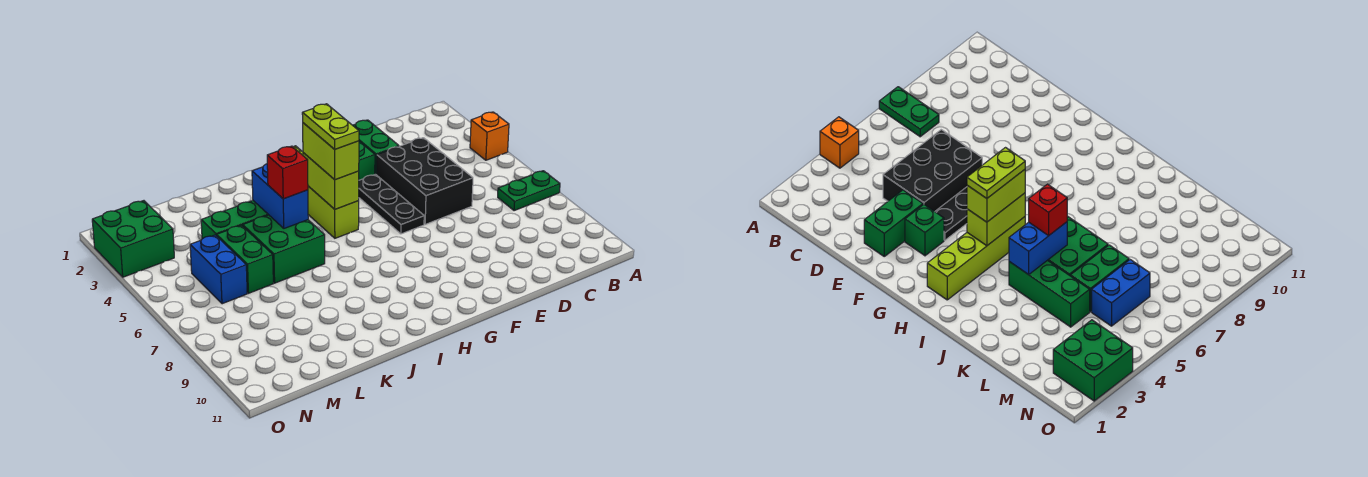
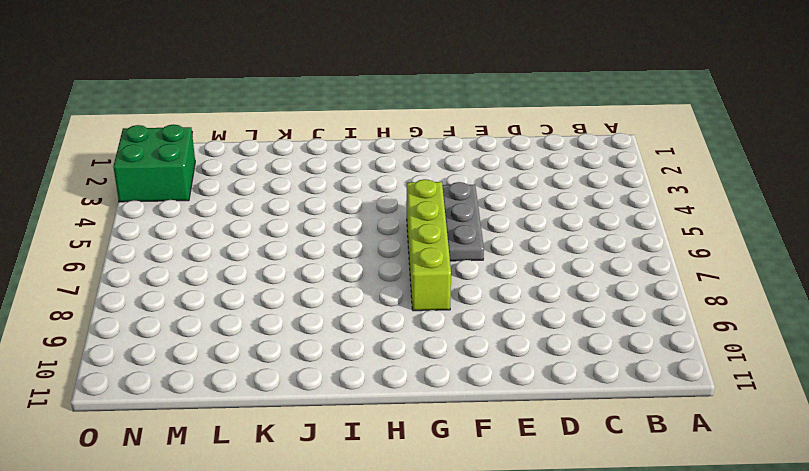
grey plate F4:F6 level 1 -> black plate F4:F6 level 1
lime brick G5:G8 level 1 -> lime brick H2:H5 level 1
none -> orange brick A4 level 1
none -> green plate A7:B7 level 1
none -> black brick D4:E6 level 1

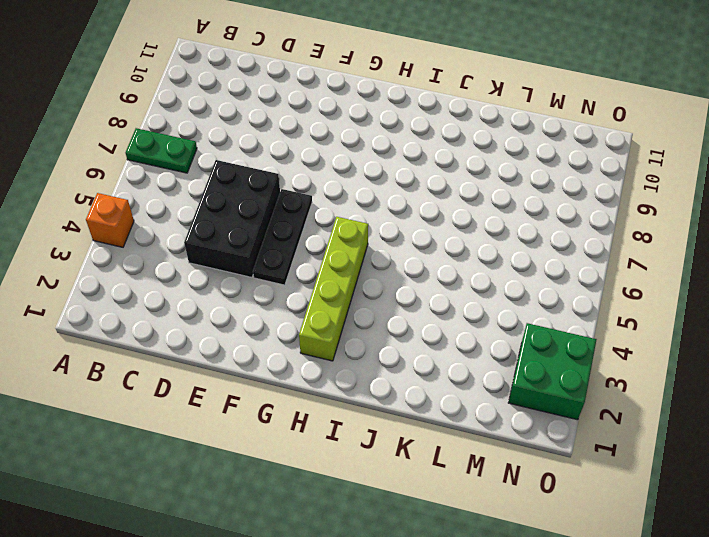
none -> green brick E2:E3 level 1
none -> green brick F3 level 1
none -> green brick J4:L4 level 1

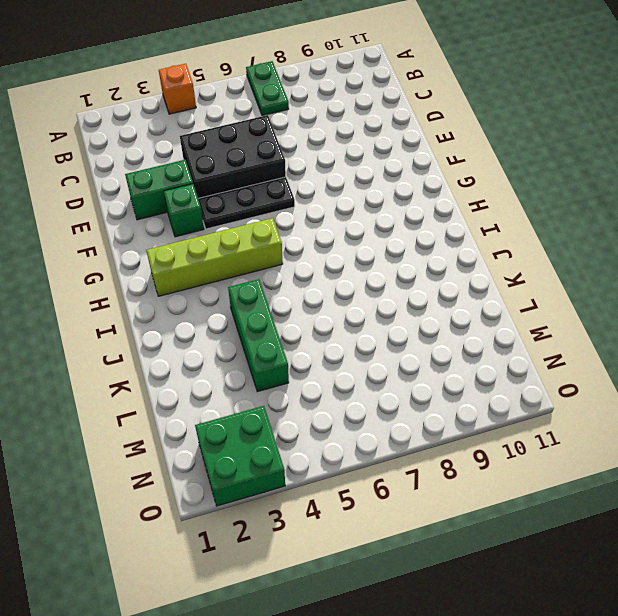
none -> green brick J5:K6 level 1
none -> green brick L5:L6 level 1
none -> blue brick M5:M6 level 1

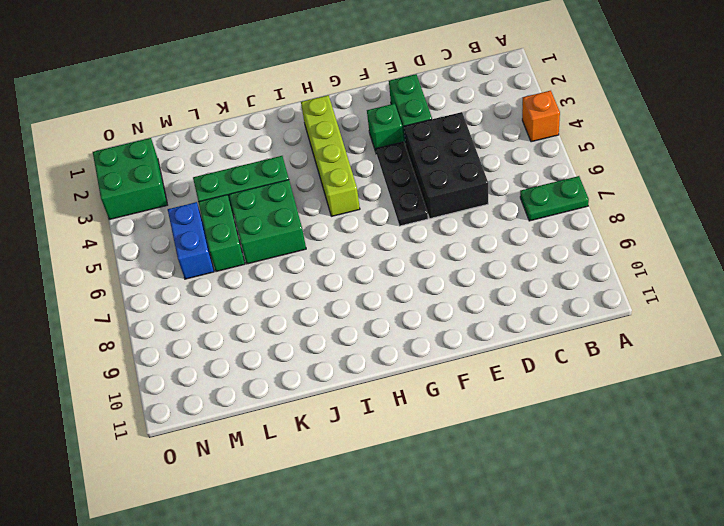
none -> lime brick H4:H5 level 2
none -> blue brick J4:J5 level 2
none -> lime brick H4:H5 level 3

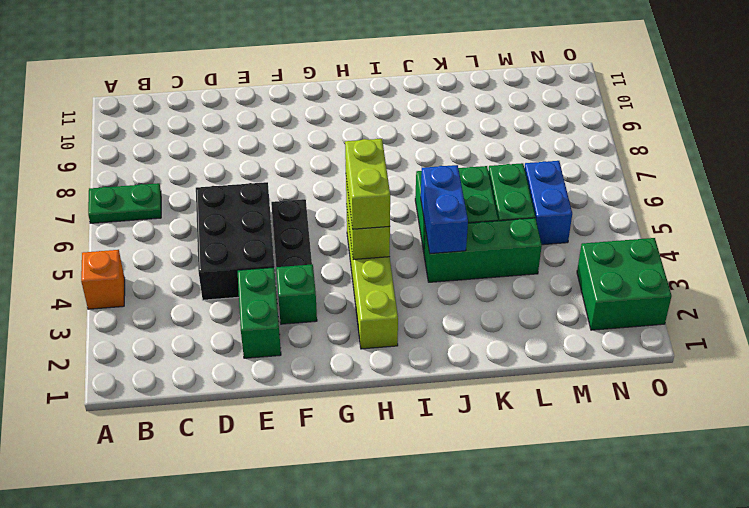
none -> red brick J5 level 3
none -> lime plate H4:H5 level 4

